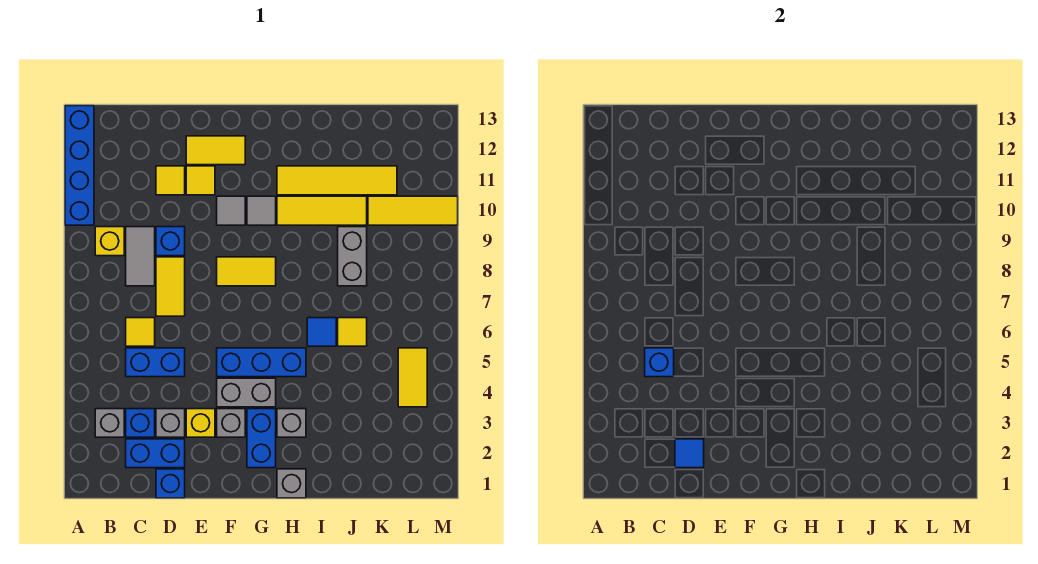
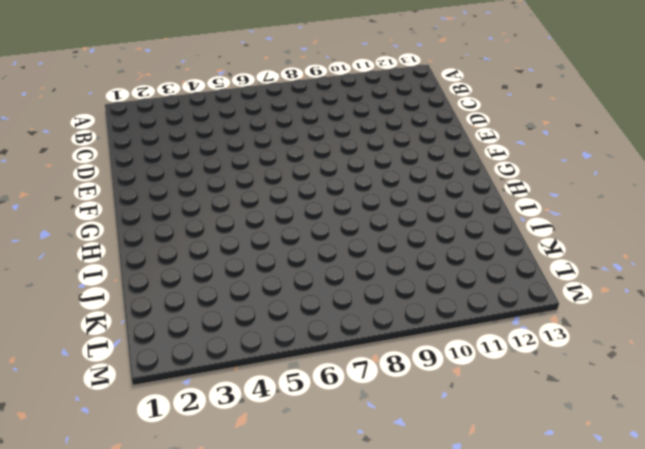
none -> blue brick A10:A13 level 1
none -> grey brick B3 level 1
none -> yellow brick B9 level 1
none -> blue brick C2:D2 level 1

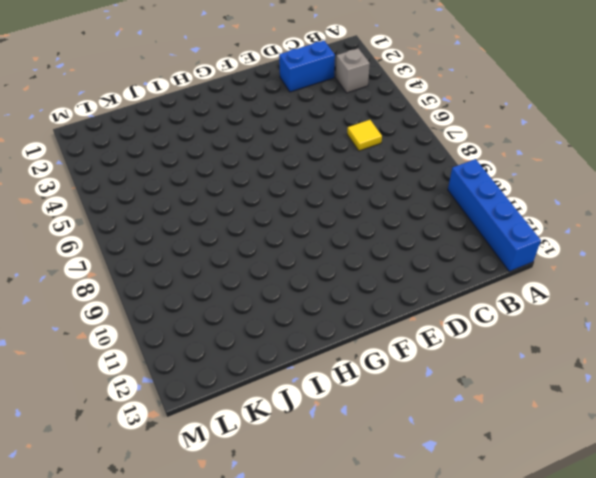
none -> yellow brick B9 level 1
none -> blue brick C3 level 1
none -> blue brick C5:D5 level 1
none -> grey tile C8:C9 level 1

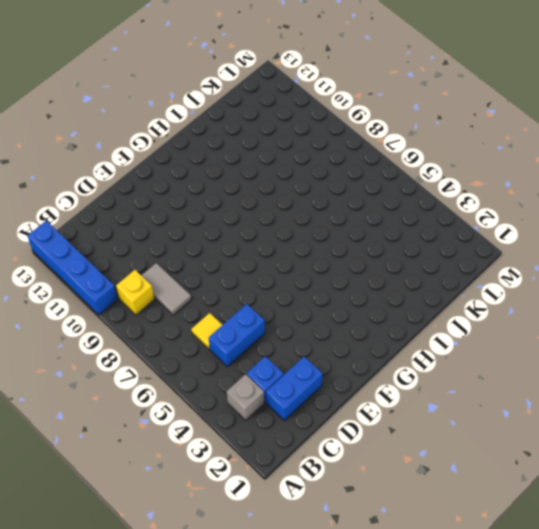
none -> blue brick D1 level 1
none -> grey brick D3 level 1
none -> yellow tile D7:D8 level 1
none -> blue brick D9 level 1

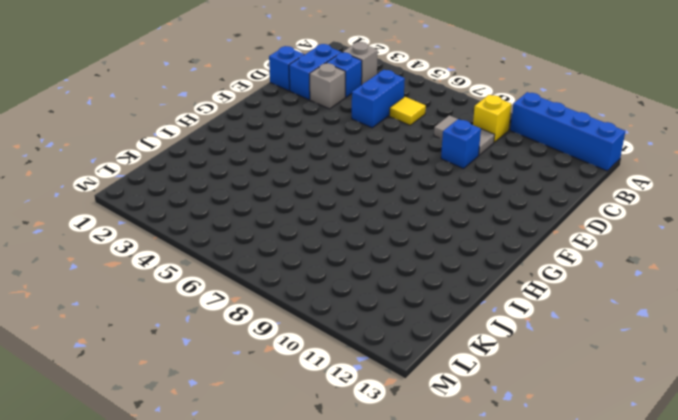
none -> yellow tile D7:D8 level 1
none -> yellow tile D11 level 1
none -> yellow brick E3 level 1
none -> yellow tile E11 level 1

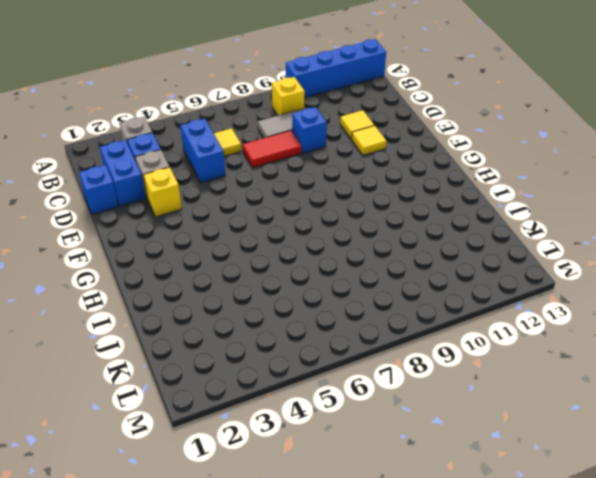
red tile D7:D8 level 1 -> yellow tile D7:D8 level 1
none -> yellow tile E12:F12 level 1
none -> grey brick F3 level 1
none -> grey brick F4:G4 level 1
none -> blue brick F5:H5 level 1

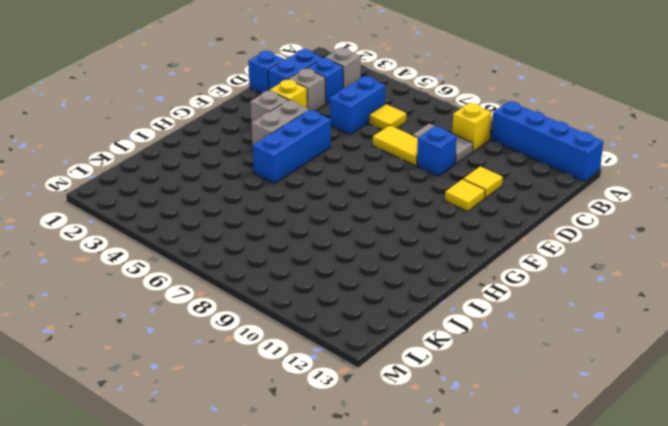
none -> yellow tile E12:F12 level 1
none -> yellow tile F8:G8 level 1
none -> grey tile F10 level 1
none -> blue brick G2:G3 level 1

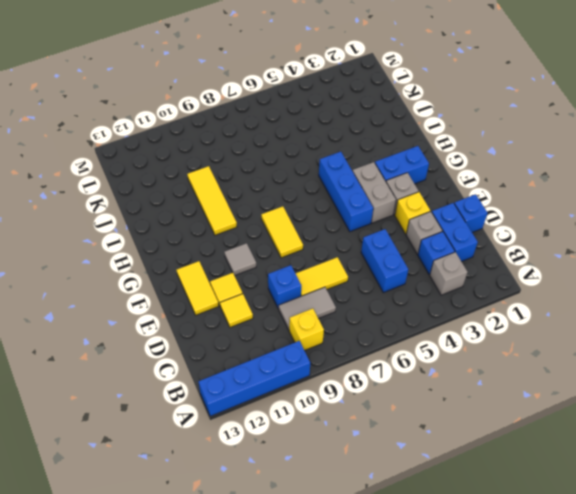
none -> yellow tile C6 level 1
none -> grey tile G10 level 1
none -> grey brick H1 level 1
none -> grey brick H3 level 1

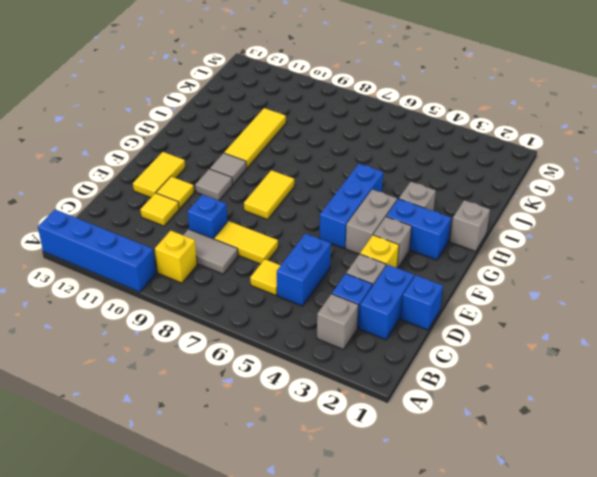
none -> yellow tile H11:K11 level 1
none -> blue tile I6 level 1
none -> yellow tile J6 level 1
none -> grey brick J8:J9 level 1

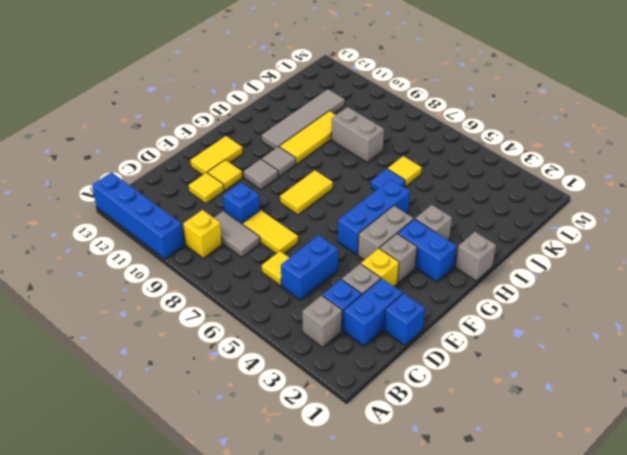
grey tile H11:K11 level 1 -> yellow tile H11:K11 level 1
none -> yellow tile K10:M10 level 1
none -> yellow tile L4:L5 level 1
none -> blue brick C5 level 2
none -> blue tile D2 level 2

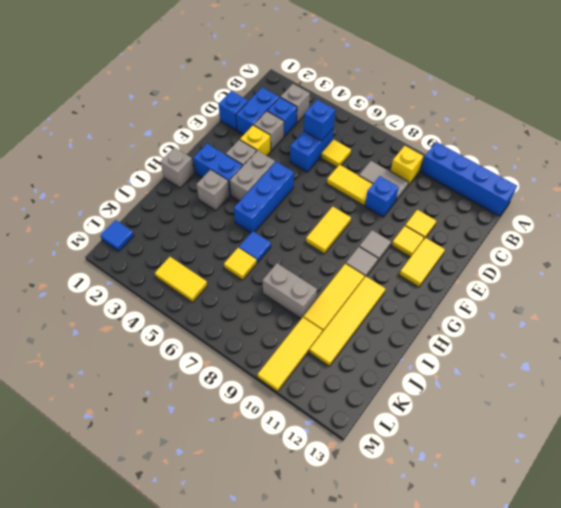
blue tile L1 level 1 -> blue tile D2 level 2

